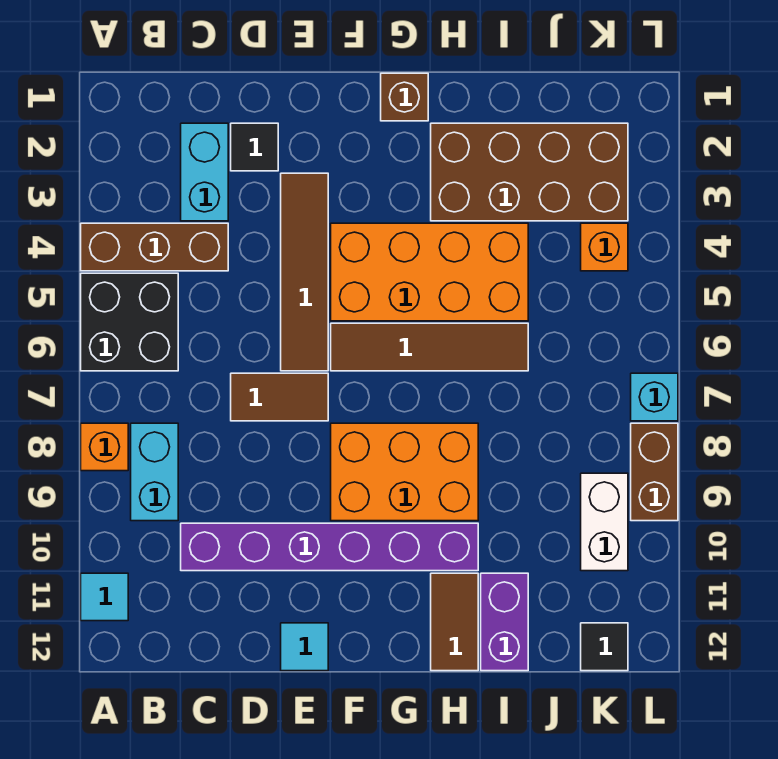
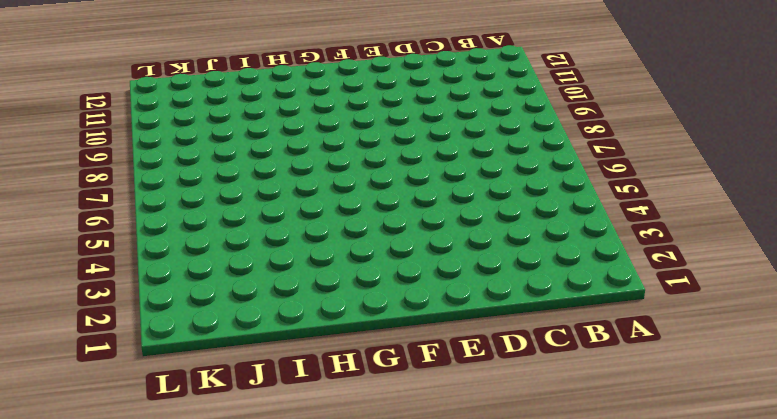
none -> brown brick A4:C4 level 1
none -> black brick A5:B6 level 1
none -> orange brick A8 level 1

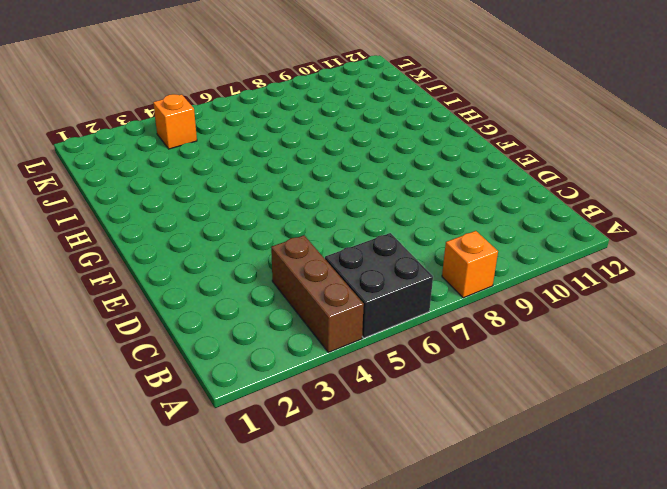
none -> cyan tile A11 level 1
none -> cyan brick B8:B9 level 1
none -> cyan brick C2:C3 level 1

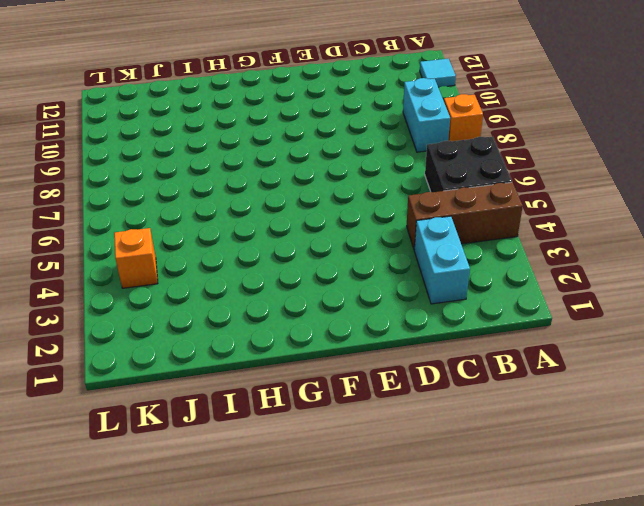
none -> purple brick C10:H10 level 1
none -> black tile D2 level 1
none -> brown tile D7:E7 level 1

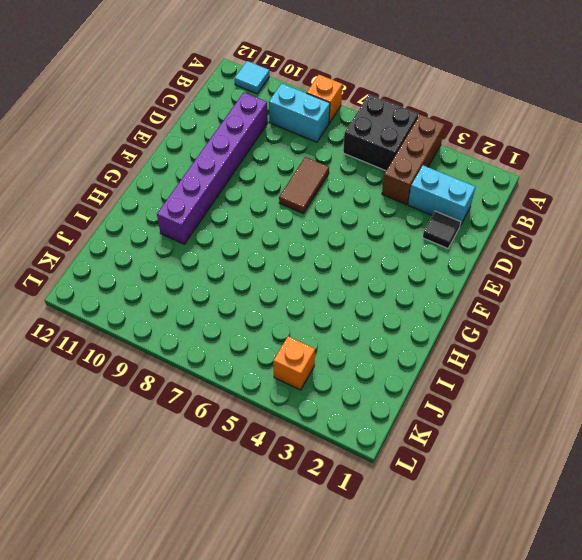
none -> brown tile E3:E6 level 1
none -> cyan tile E12 level 1
none -> orange brick F4:I5 level 1

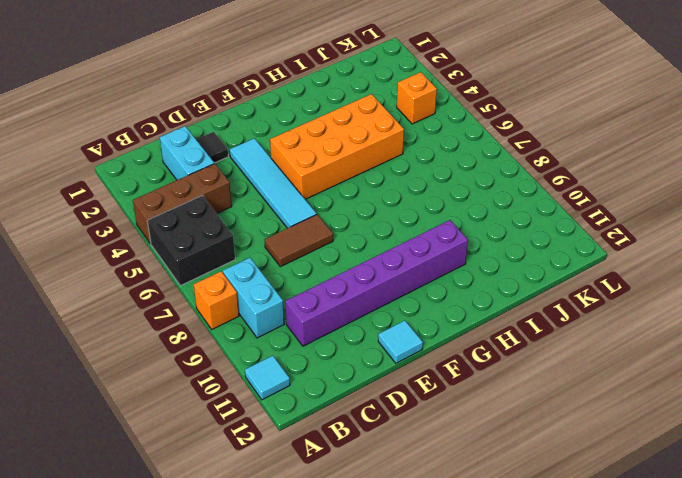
cyan tile E3:E6 level 1 -> brown tile E3:E6 level 1
none -> brown tile F6:I6 level 1
none -> orange brick F8:H9 level 1
none -> brown brick G1 level 1

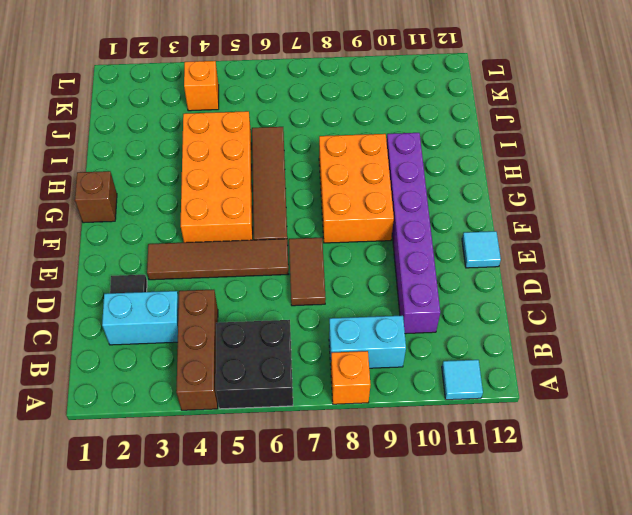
none -> brown brick H2:K3 level 1
none -> brown tile H11:H12 level 1
none -> purple brick I11:I12 level 1

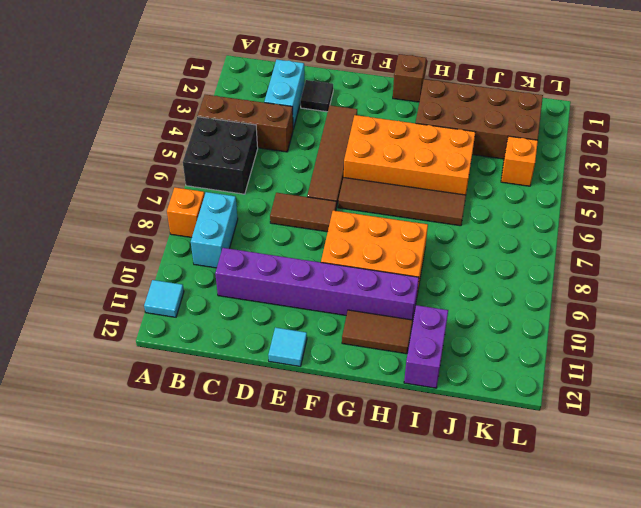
brown tile G11:H11 level 1 -> brown tile H11:H12 level 1
none -> white brick K9:K10 level 1
none -> black tile K12 level 1
none -> cyan brick L7 level 1

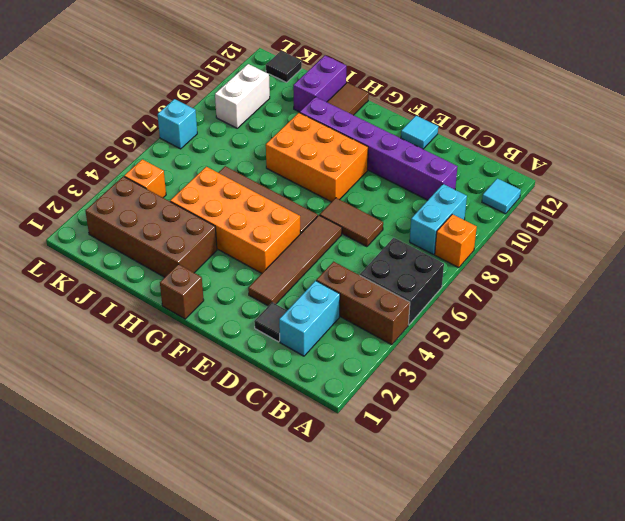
none -> brown brick L8:L9 level 1

